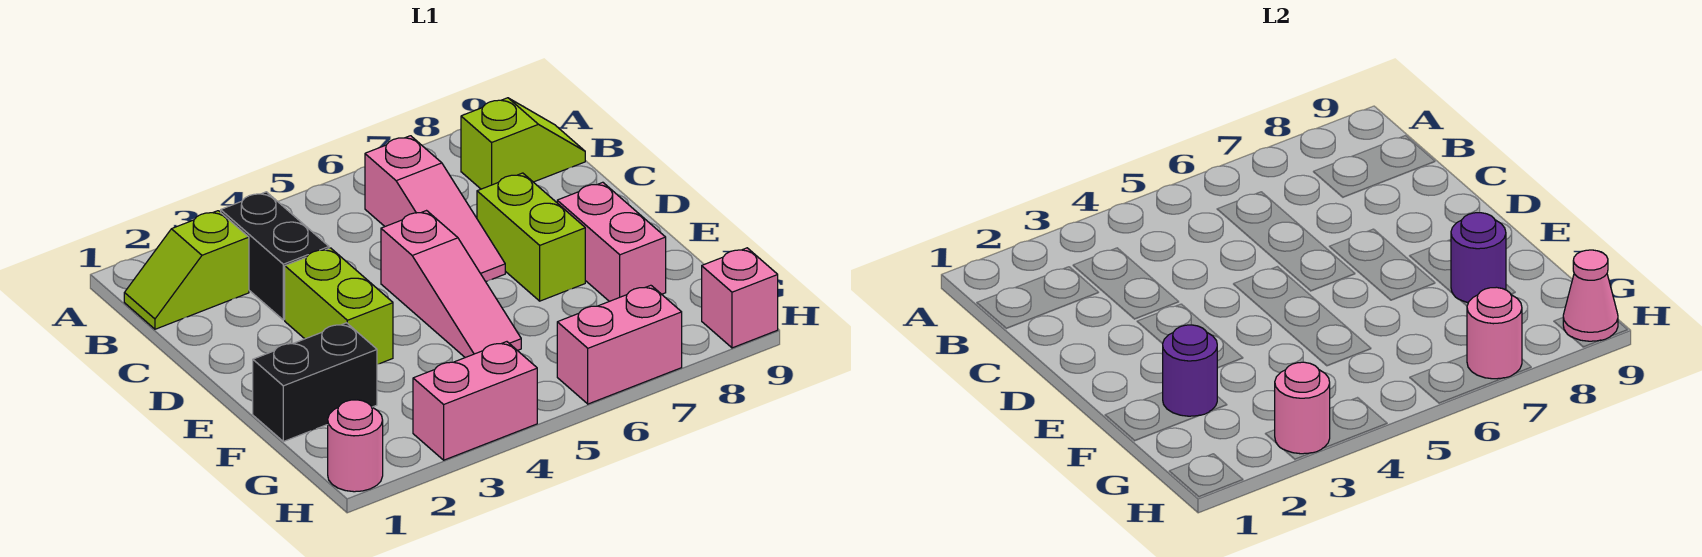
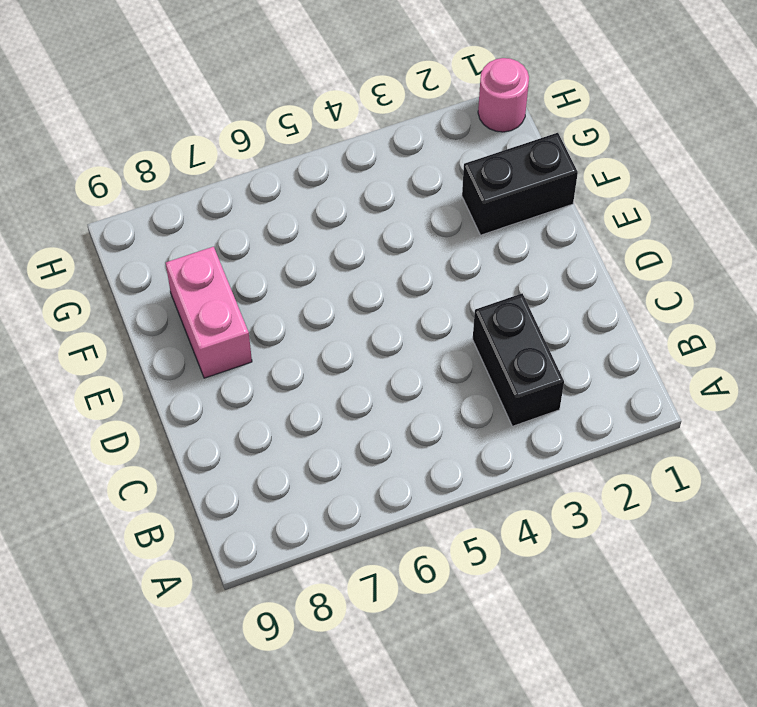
none -> lime slope B1:B2 level 1 top 2
none -> pink slope B6:D6 level 1 top B
none -> lime slope B8:B9 level 1 top 8

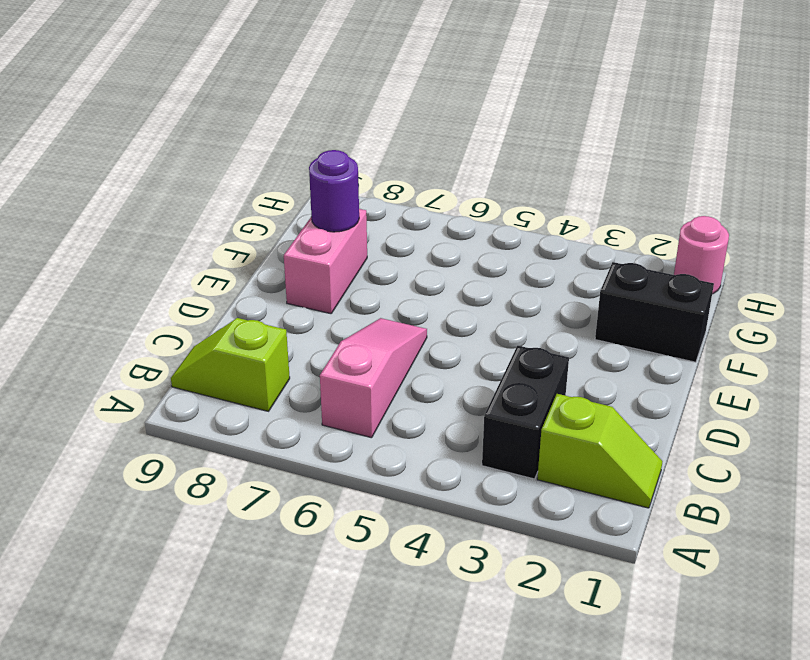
none -> lime brick D3:E3 level 1
none -> pink slope D5:F5 level 1 top D
none -> lime brick D7:E7 level 1

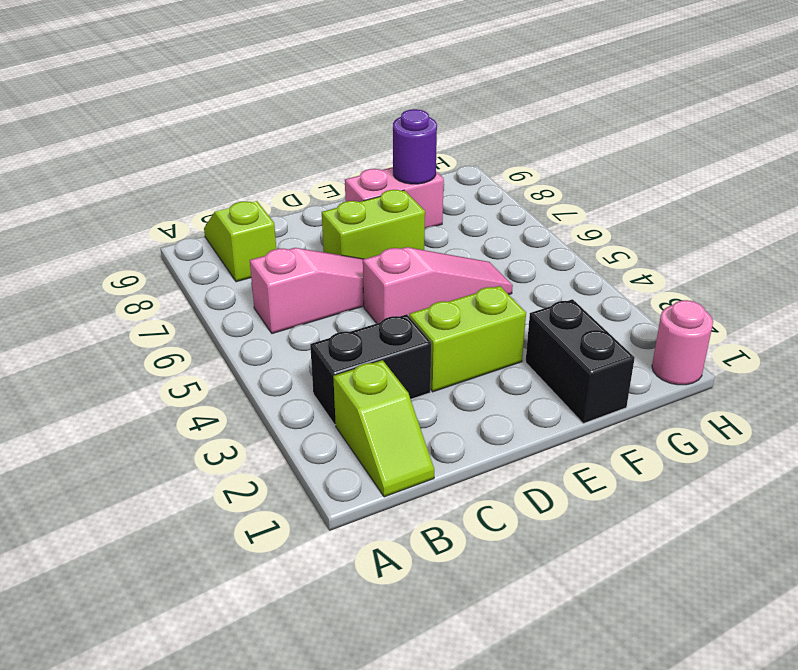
none -> pink brick H3:H4 level 1
none -> pink brick H6:H7 level 1
none -> pink brick H9 level 1

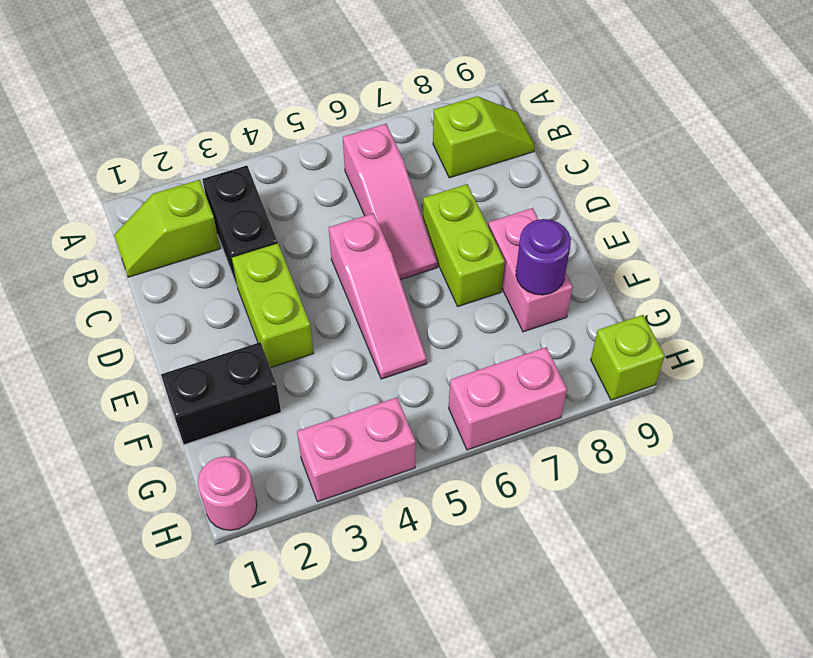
lime brick H9 level 1 -> pink brick H9 level 1
none -> purple round brick F2 level 2
none -> pink round brick H3 level 2
none -> pink round brick H7 level 2

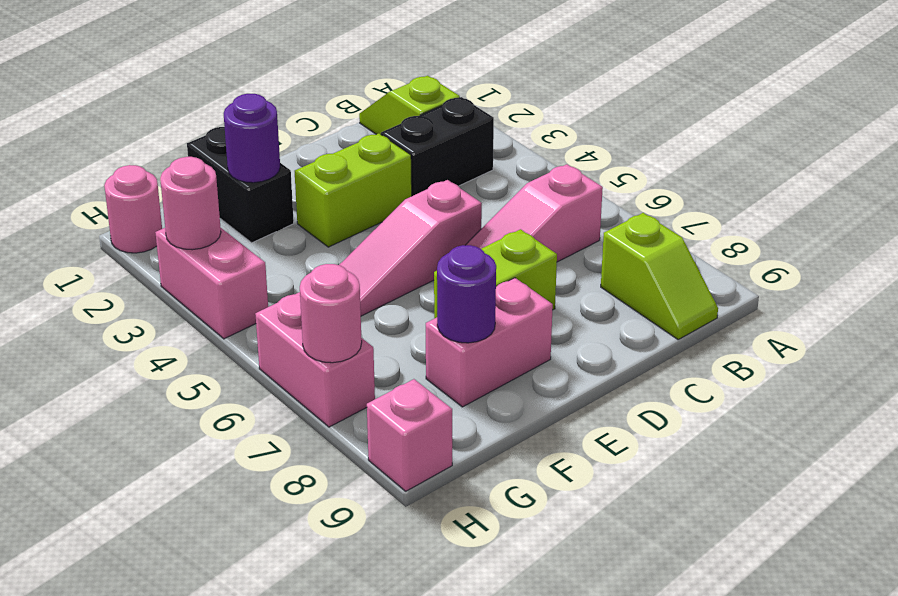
none -> pink cone H9 level 2

